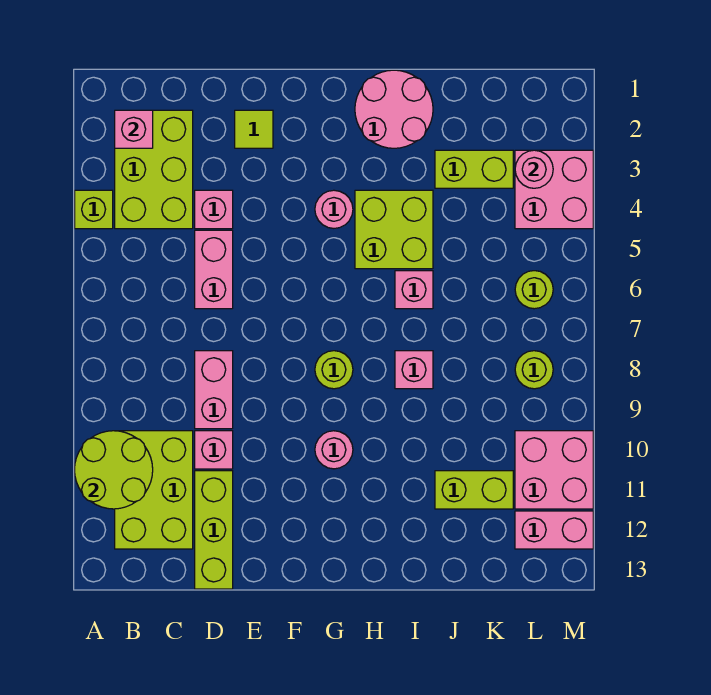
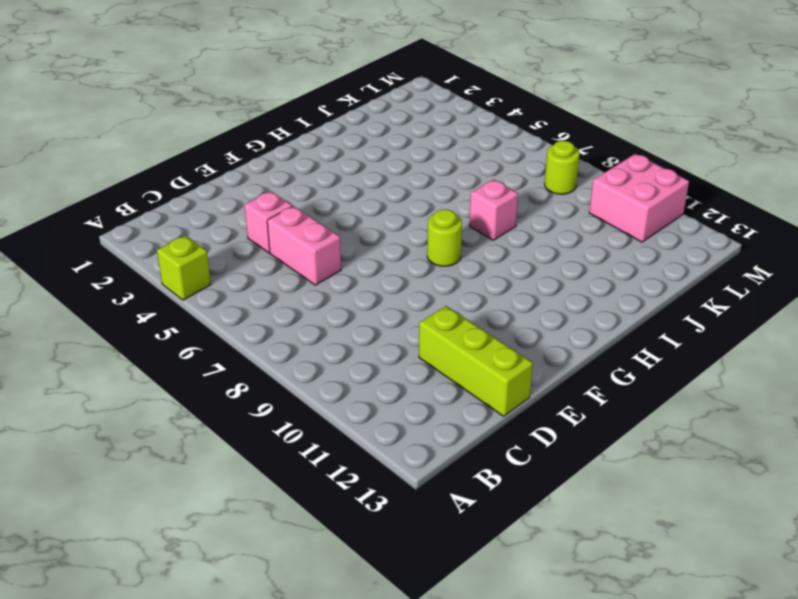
none -> lime brick B2:C4 level 1
none -> lime brick B10:C12 level 1
none -> pink brick D8:D9 level 1

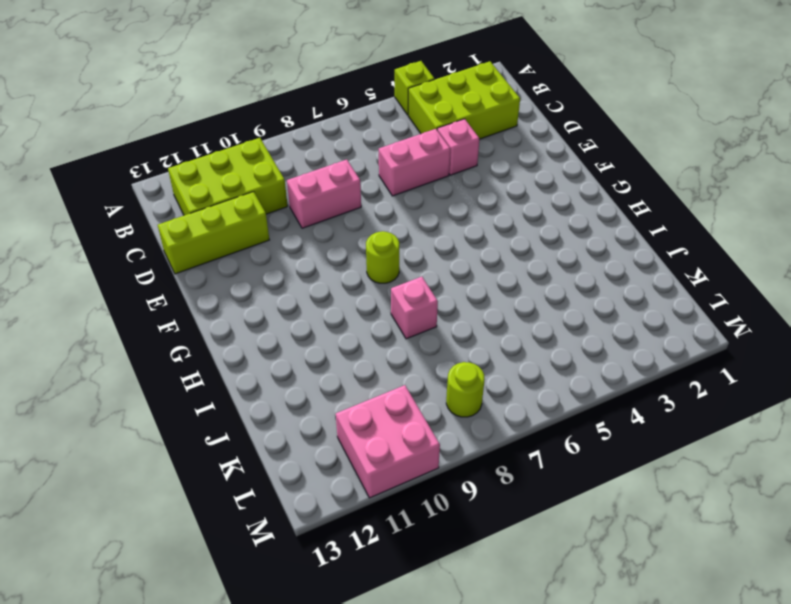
none -> pink brick D10 level 1
none -> lime tile E2 level 1
none -> pink round brick G4 level 1

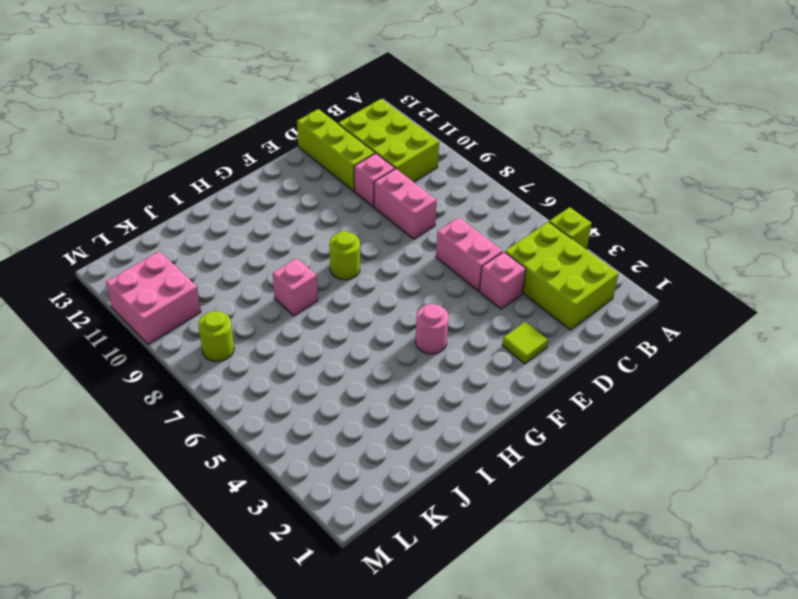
none -> pink round brick G10 level 1
none -> pink round brick H1:I2 level 1
none -> lime brick H4:I5 level 1

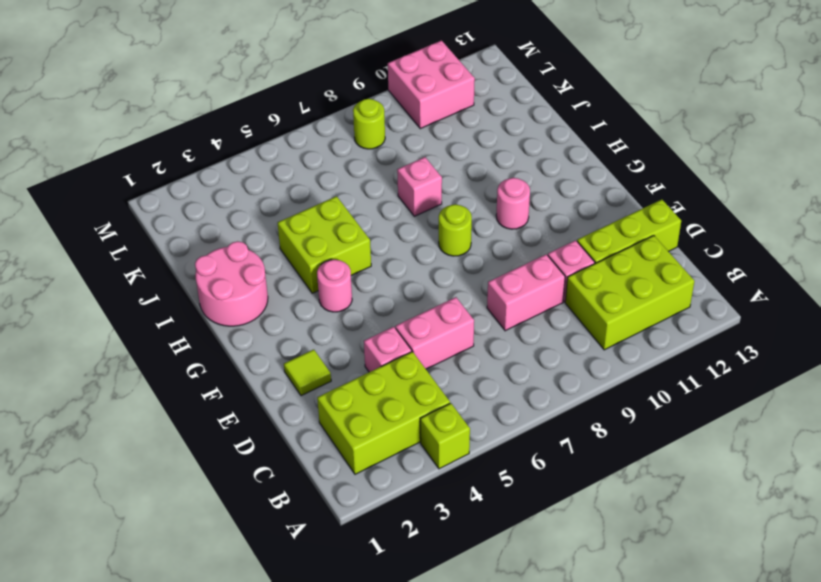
none -> pink brick I6 level 1
none -> lime brick J3:K3 level 1
none -> lime brick J11:K11 level 1

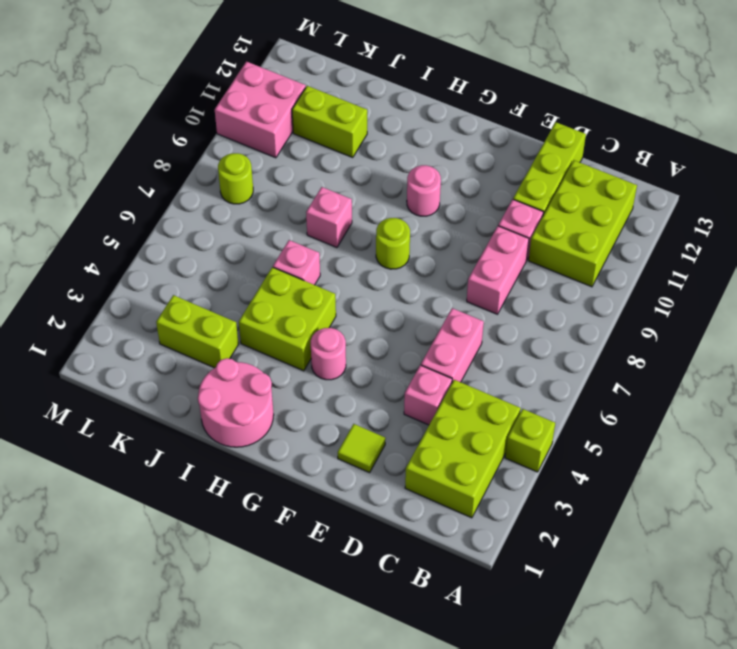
none -> pink brick L3:M4 level 1
none -> lime round brick L6 level 1
none -> pink brick L12:M12 level 1

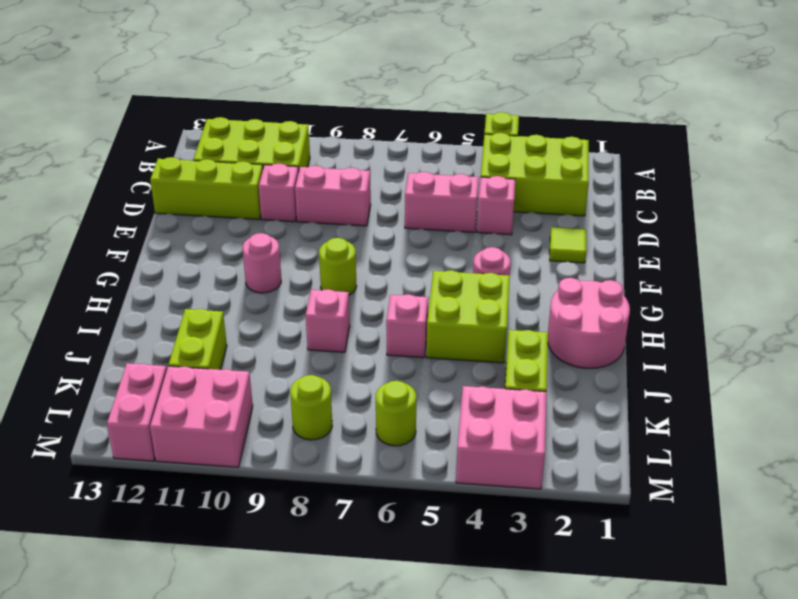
none -> lime round brick A10:B11 level 2
none -> pink brick B2 level 2
none -> pink round brick L3 level 2

